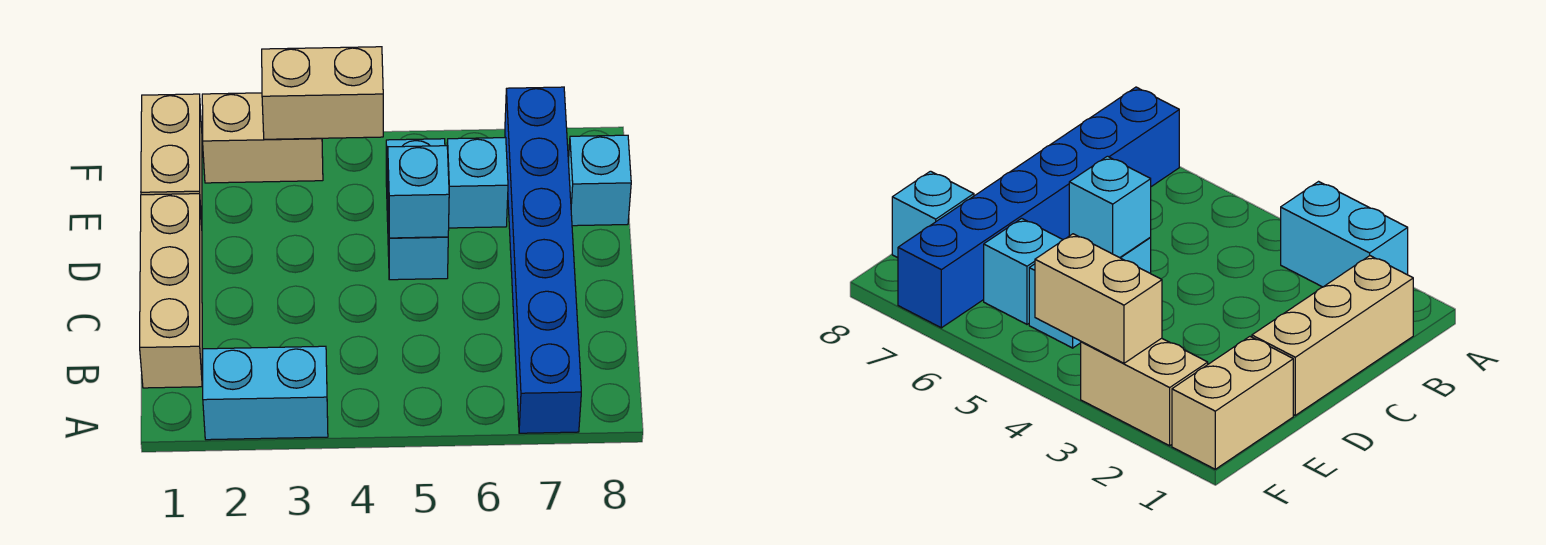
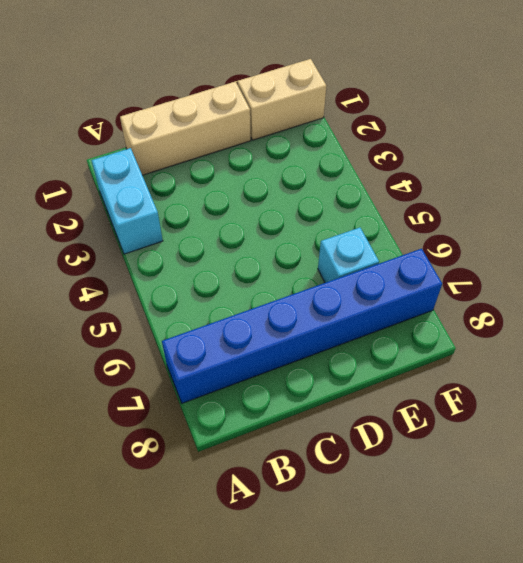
none -> cyan brick D5:E5 level 1
none -> cyan brick E8 level 1

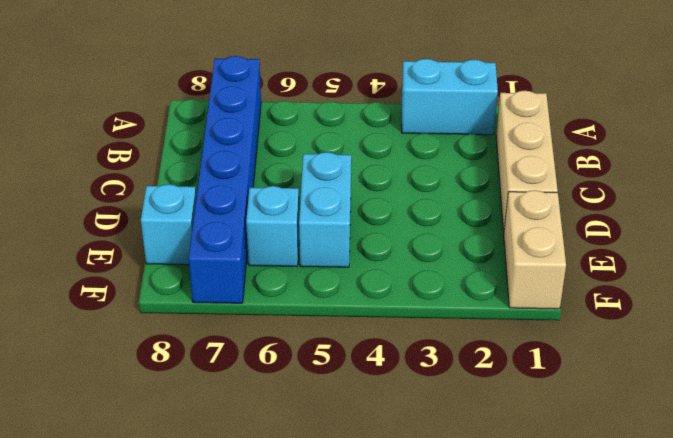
none -> tan brick F2:F3 level 1
none -> cyan brick D5 level 2

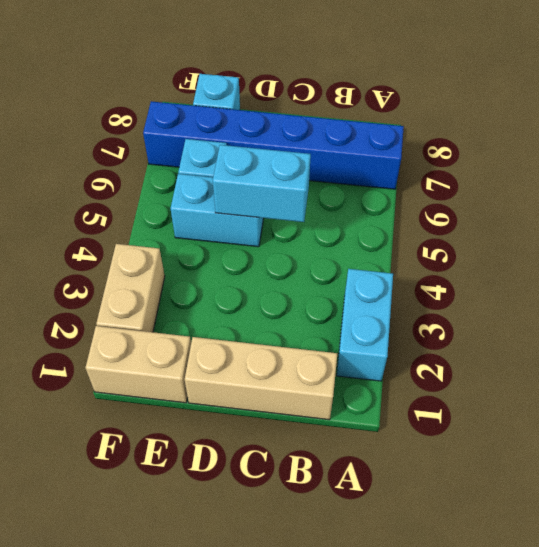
cyan brick C5:D5 level 2 -> cyan brick D5 level 2
none -> tan brick F3:F4 level 2

